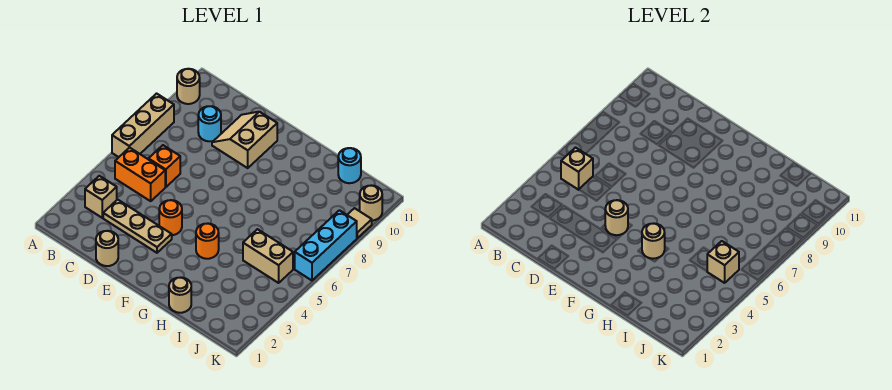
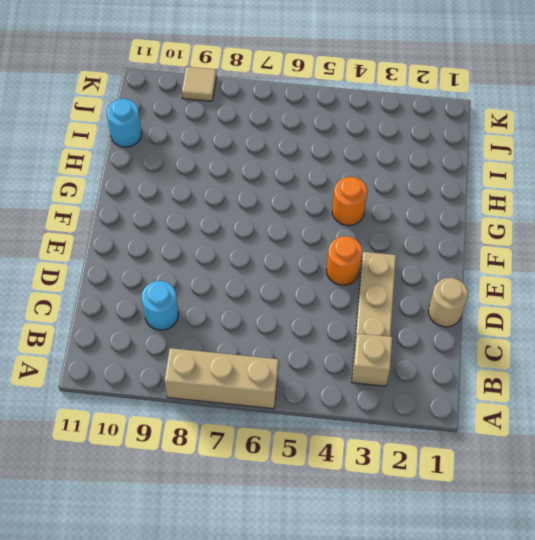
none -> tan round brick A10 level 1
none -> orange brick B5:C5 level 1
none -> orange brick C6 level 1

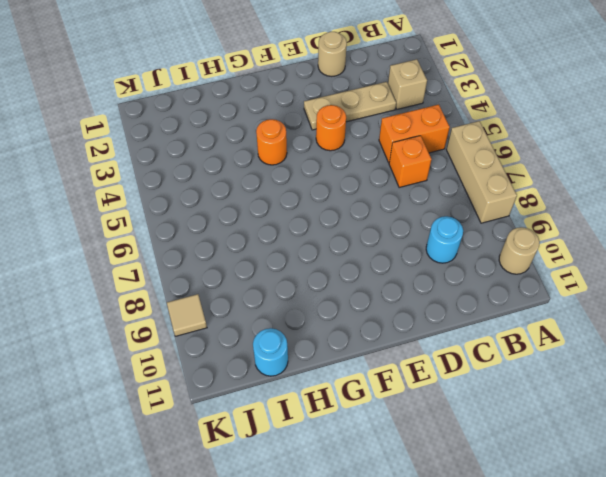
none -> tan slope D9:E10 level 1 top E
none -> tan round brick H1 level 1
none -> tan brick I5:J5 level 1

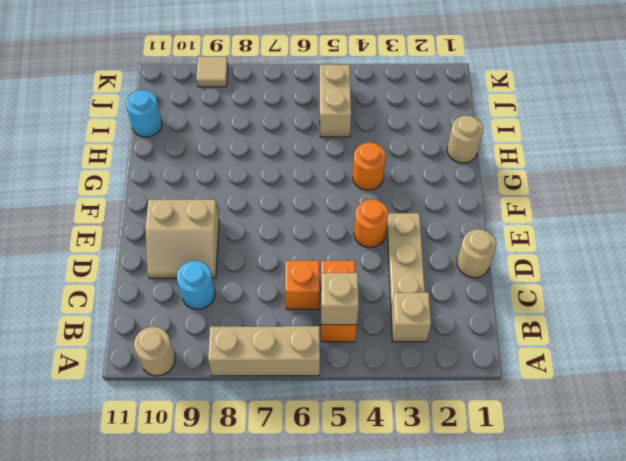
none -> cyan brick K6:K8 level 1
none -> tan round brick K10 level 1
none -> tan round brick E4 level 2

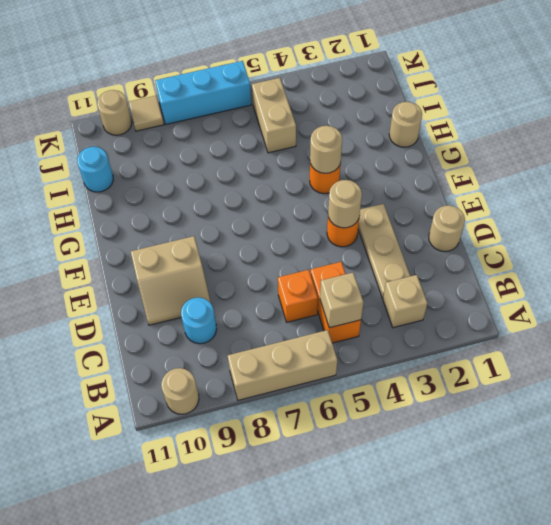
none -> tan brick J5 level 2

